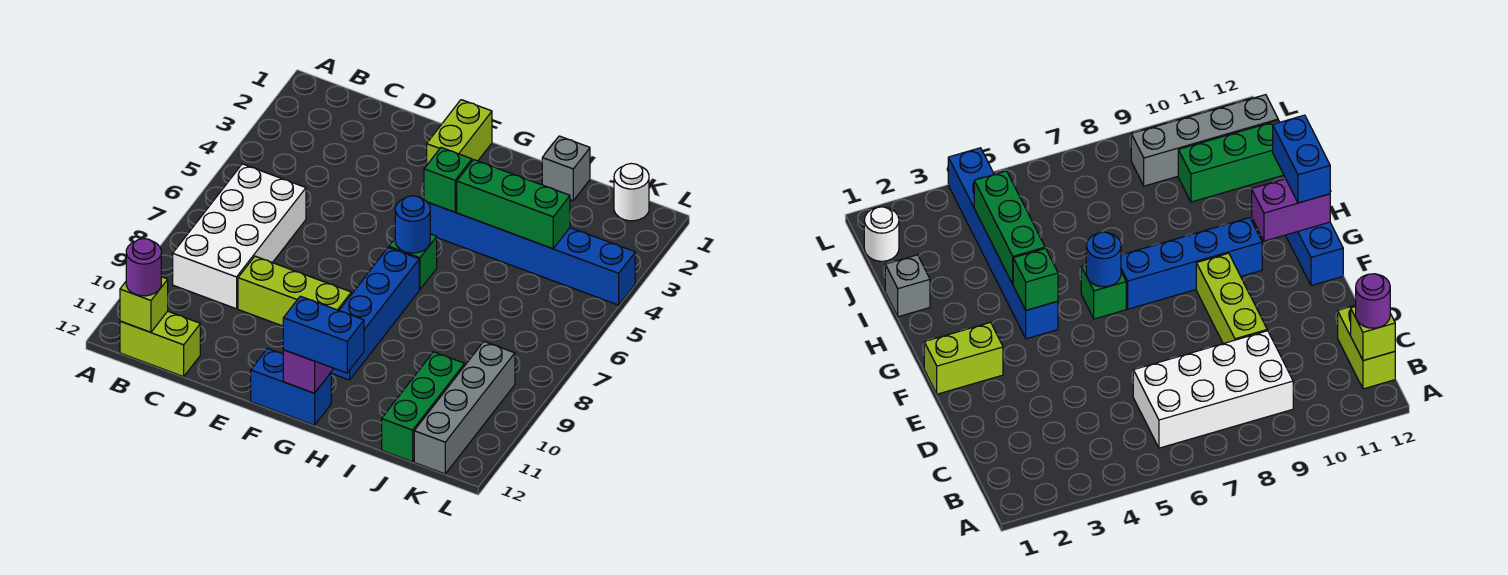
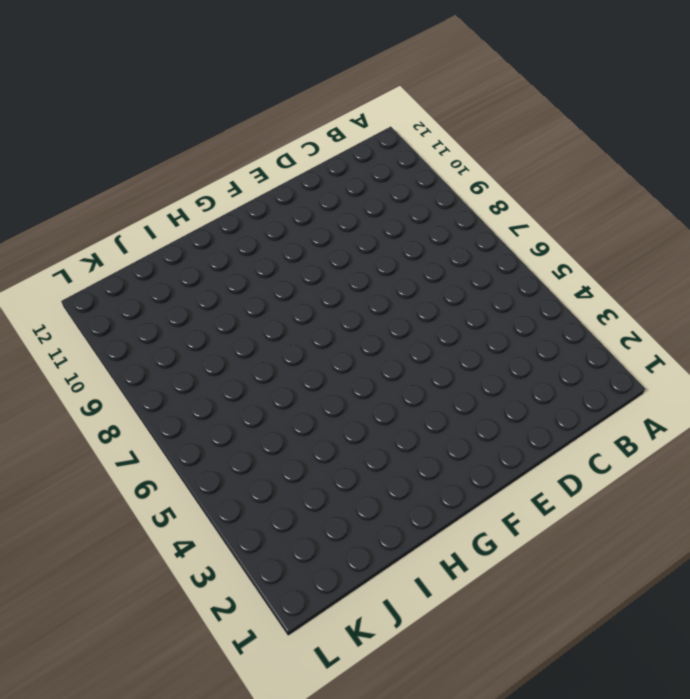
none -> white brick B6:C9 level 1
none -> lime brick B12:C12 level 1
none -> lime brick D9:F9 level 1

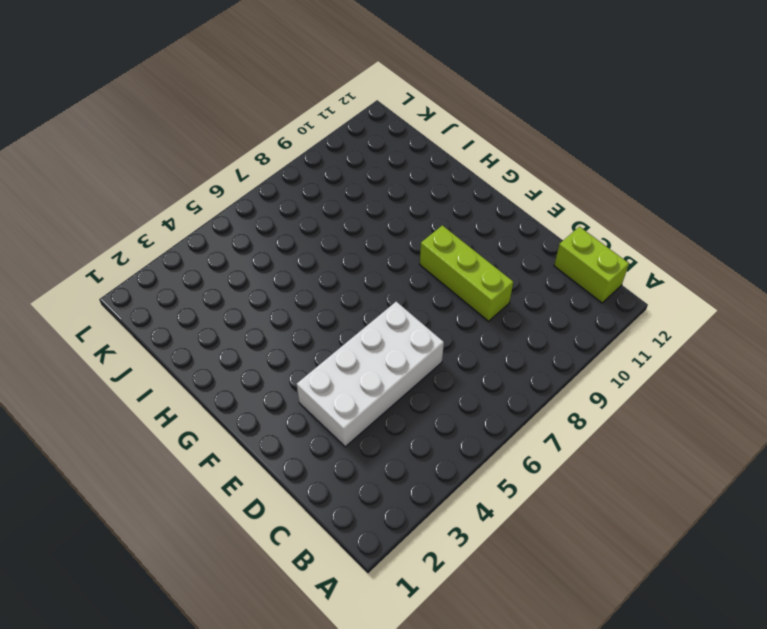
white brick D3:E6 level 1 -> white brick B6:C9 level 1
none -> lime brick F1:F2 level 1
none -> blue brick F12:G12 level 1
none -> blue brick G4:L4 level 1

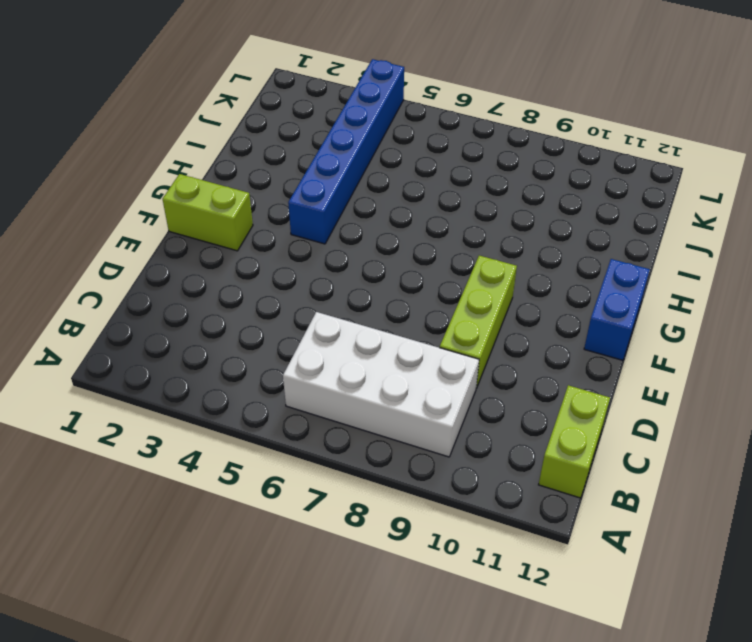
none -> green brick G6 level 1
none -> blue brick G7:G10 level 1
none -> grey brick I1 level 1

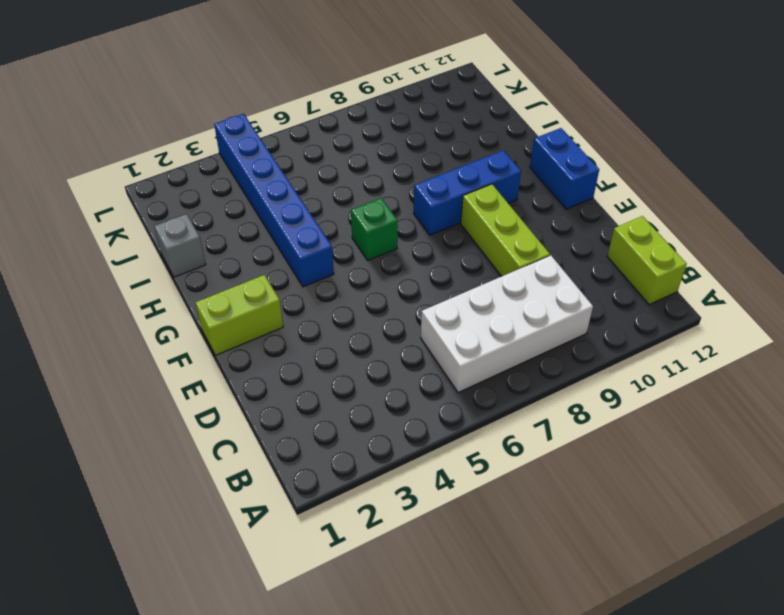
blue brick G8:G10 level 1 -> blue brick G7:G10 level 1
none -> green brick J10:J12 level 1
none -> white round brick K1 level 1
none -> grey brick K9:K12 level 1

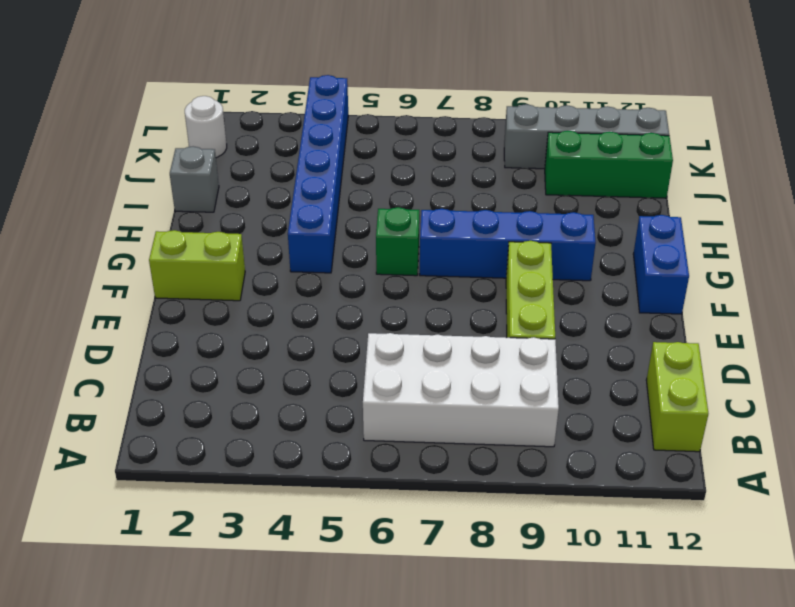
none -> lime brick B12 level 2
none -> green brick G4 level 2
none -> blue round brick G6 level 2

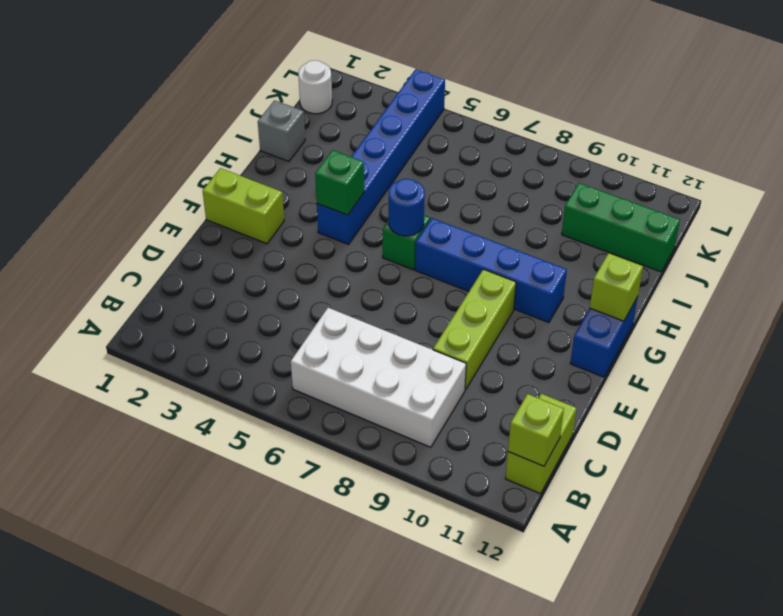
lime brick G12 level 2 -> purple brick G11:G12 level 2
none -> grey brick K9:K12 level 1
none -> green brick H4:J4 level 2
none -> purple round brick B12 level 3

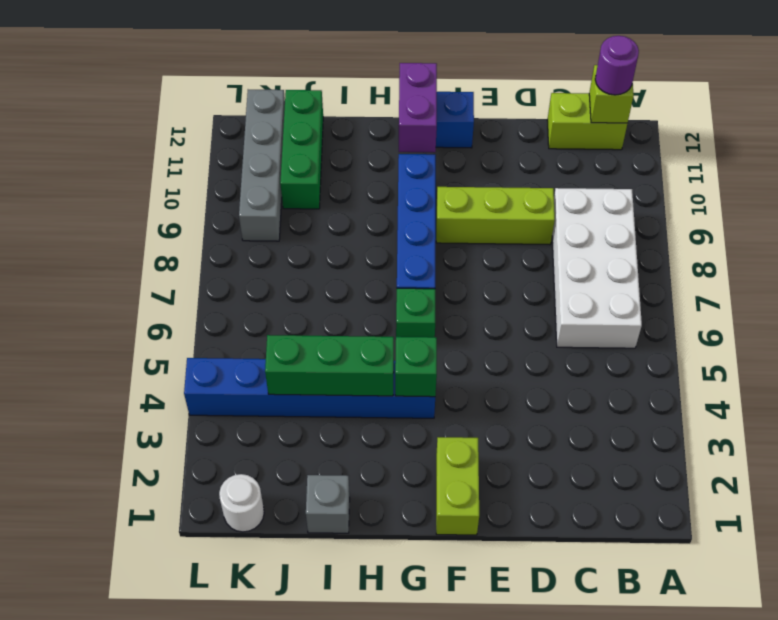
none -> blue round brick G6 level 2
none -> blue brick G12:H12 level 3

